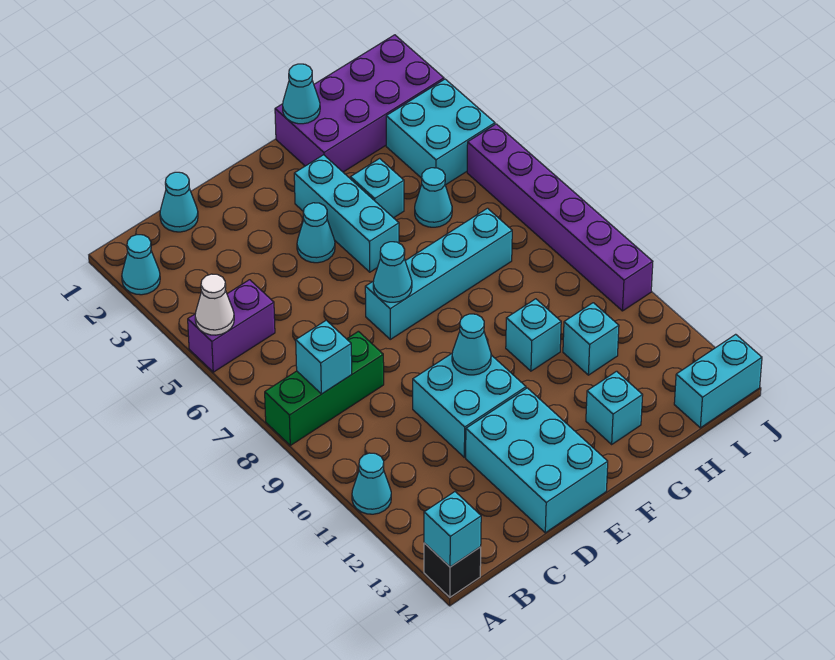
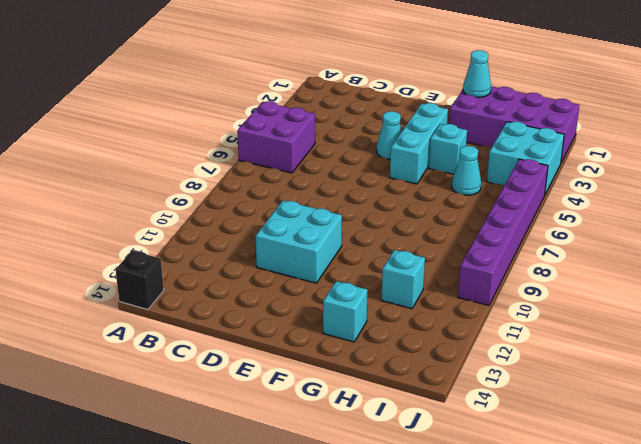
purple brick A5:B6 level 1 -> purple brick A5:B5 level 1
none -> cyan cone A2 level 1
none -> green brick A8:C8 level 1
none -> cyan cone A11 level 1

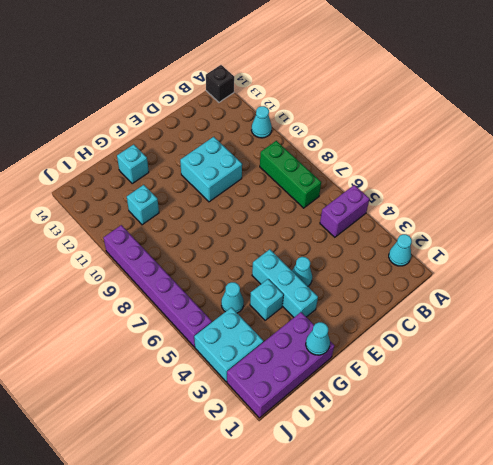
green brick B7:B9 level 1 -> green brick A8:C8 level 1
none -> cyan cone C1 level 1
none -> cyan brick D12:E14 level 1
none -> cyan brick E7:H7 level 1

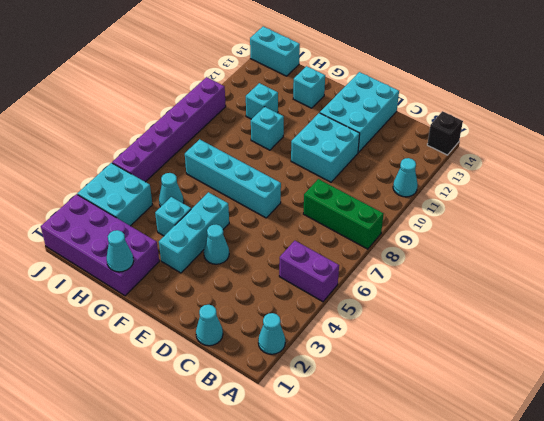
none -> white cone A5 level 2
none -> cyan brick A14 level 2
none -> cyan brick B8 level 2

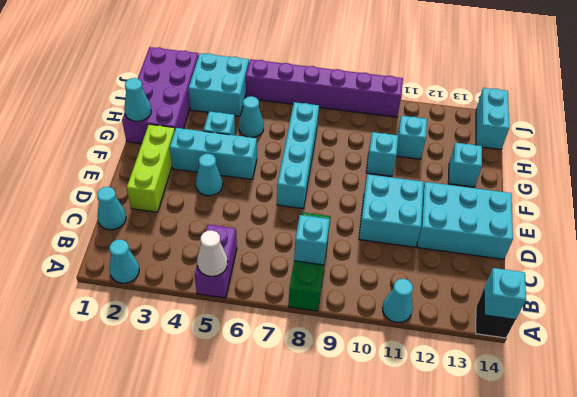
lime brick D2:F2 level 1 -> none
none -> cyan cone E7 level 2
none -> cyan cone E10 level 2

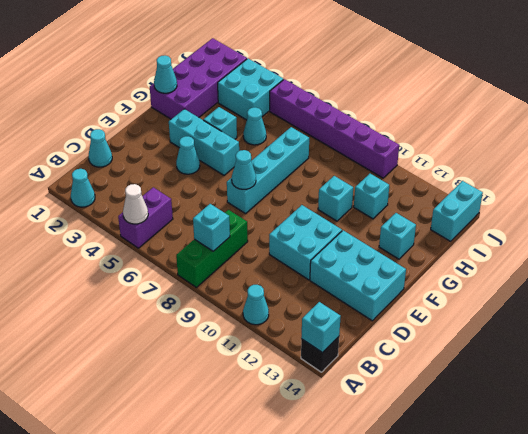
none -> cyan cone E10 level 2

